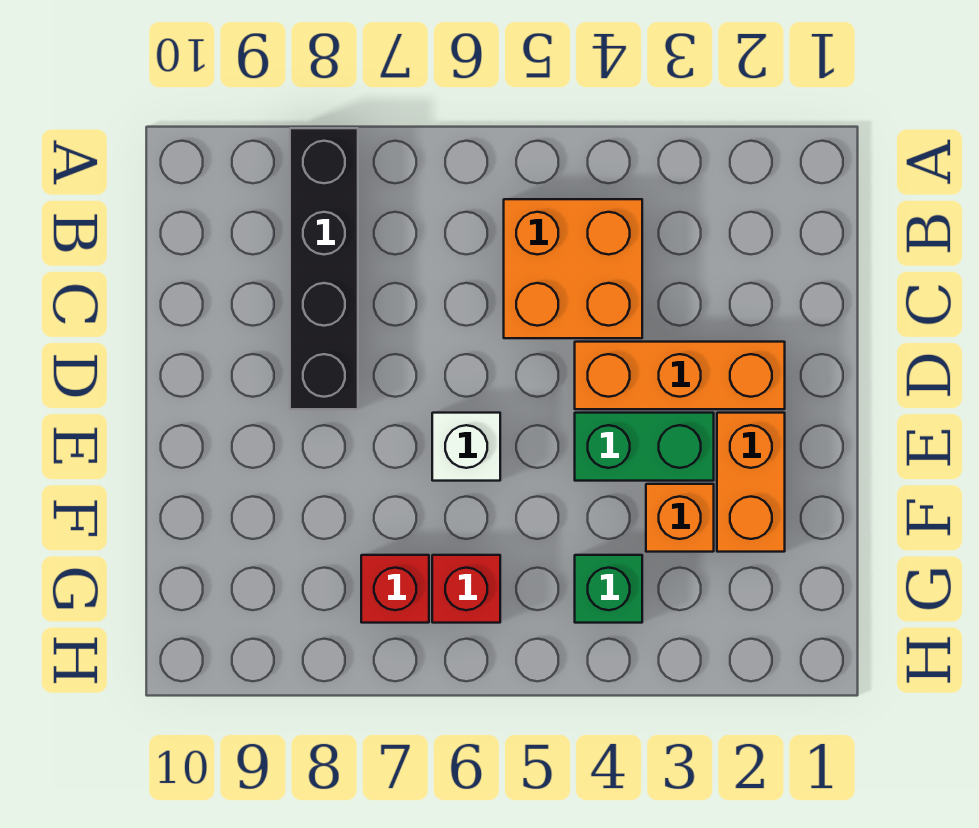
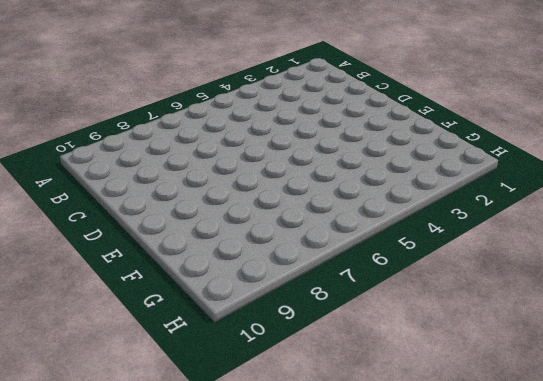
none -> black brick A8:D8 level 1
none -> orange brick B4:C5 level 1

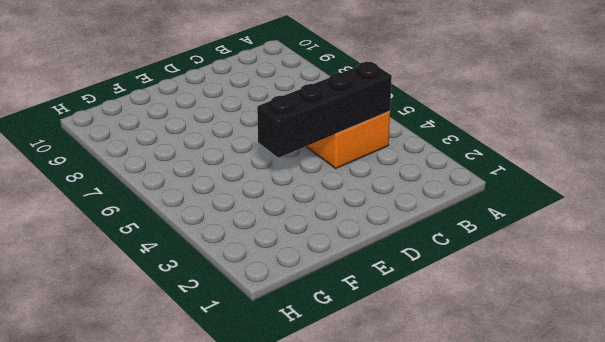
black brick B4:E4 level 2 -> black brick A8:D8 level 1
none -> orange brick D2:D4 level 1
none -> orange brick E2:F2 level 1

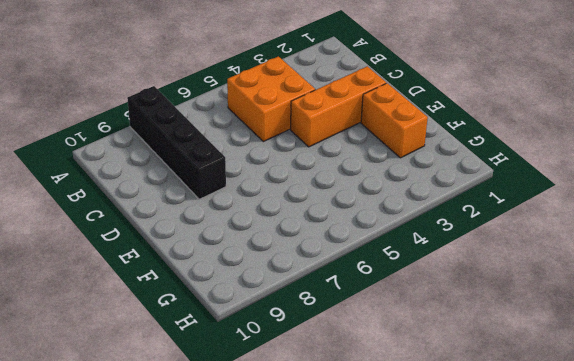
none -> green brick E3:E4 level 1
none -> white brick E6 level 1

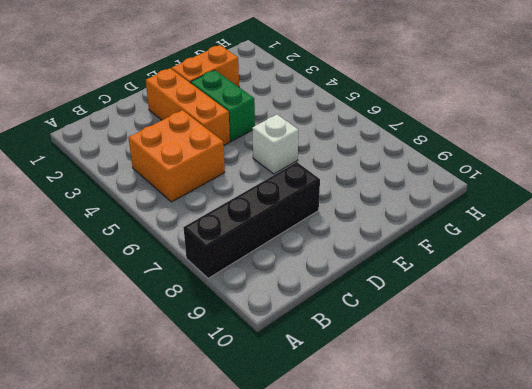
none -> orange brick F3 level 1
none -> green brick G4 level 1

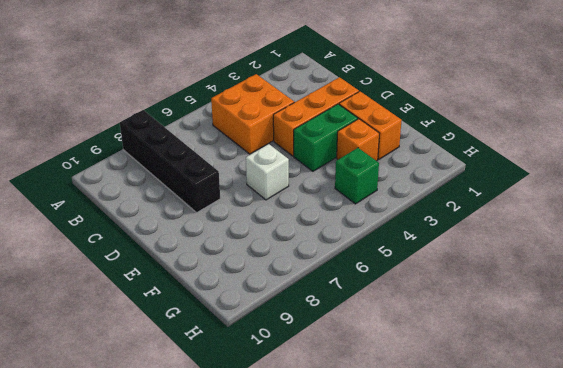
none -> red brick G6 level 1
none -> red brick G7 level 1

